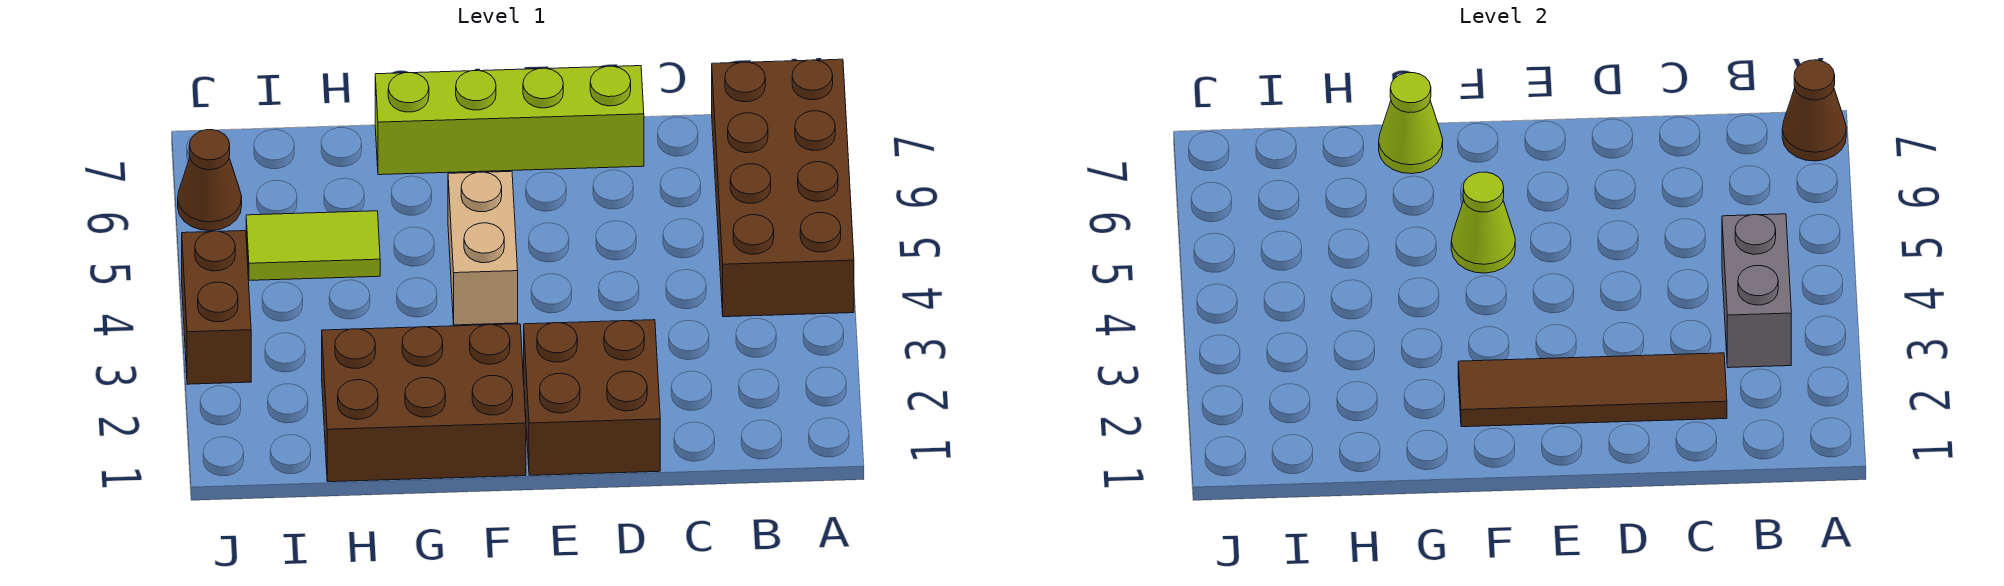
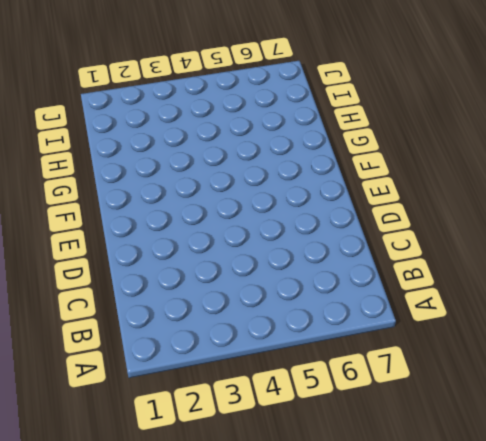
none -> brown brick A4:B7 level 1
none -> brown brick D1:E2 level 1
none -> lime brick D7:G7 level 1

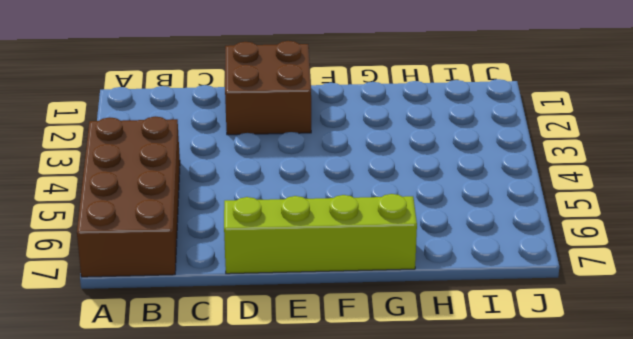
none -> brown brick F1:H2 level 1
none -> tan brick F4:F5 level 1
none -> lime tile H5:I5 level 1

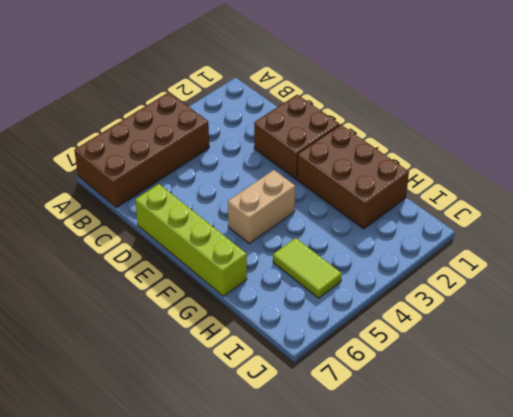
none -> brown brick J3:J4 level 1
none -> brown cone J6 level 1
none -> brown cone A7 level 2

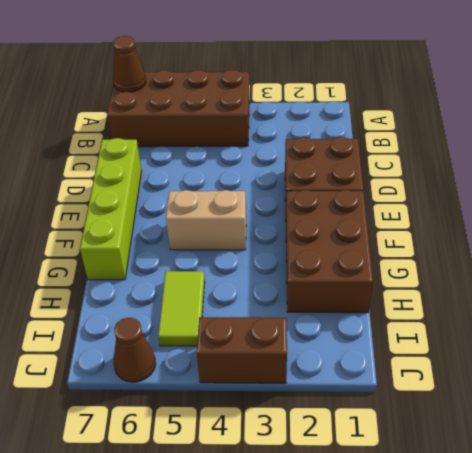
none -> grey brick B3:B4 level 2
none -> brown tile C2:F2 level 2
none -> lime cone F5 level 2

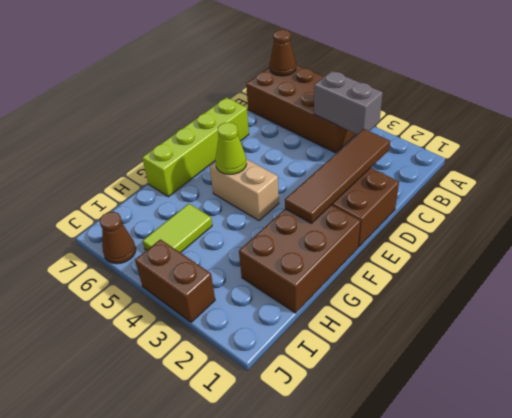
none -> lime cone G7 level 2

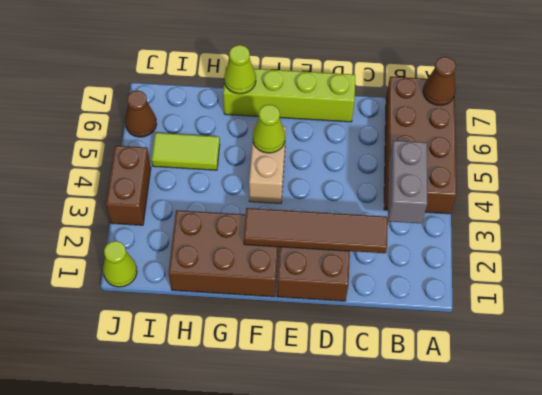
lime cone J1 level 1 -> none

